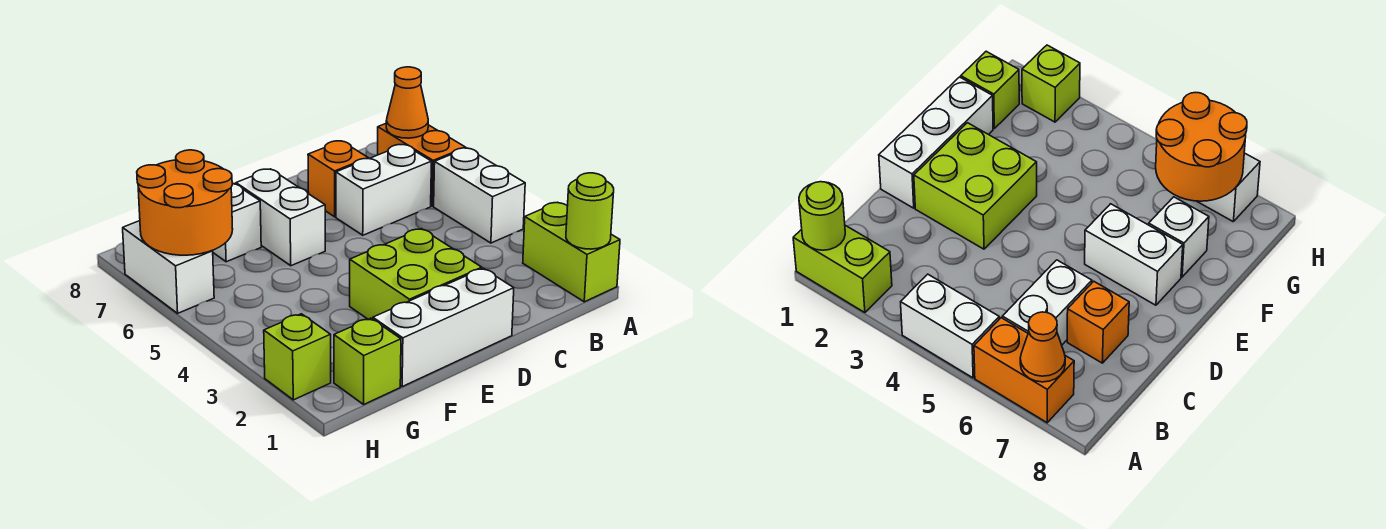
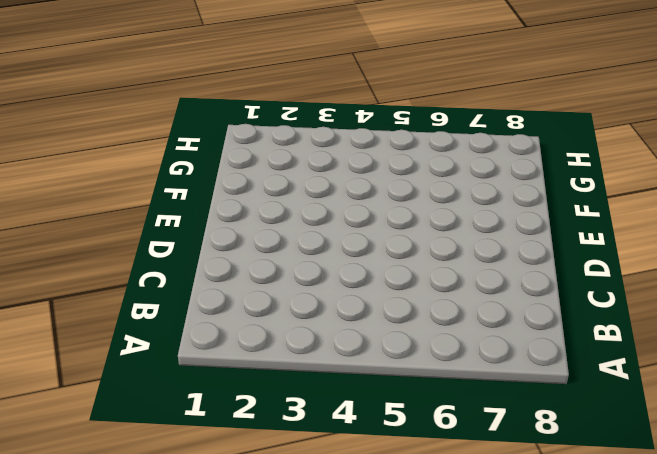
none -> lime brick A1:A2 level 1
none -> white brick A4:A5 level 1
none -> orange brick A6:A7 level 1

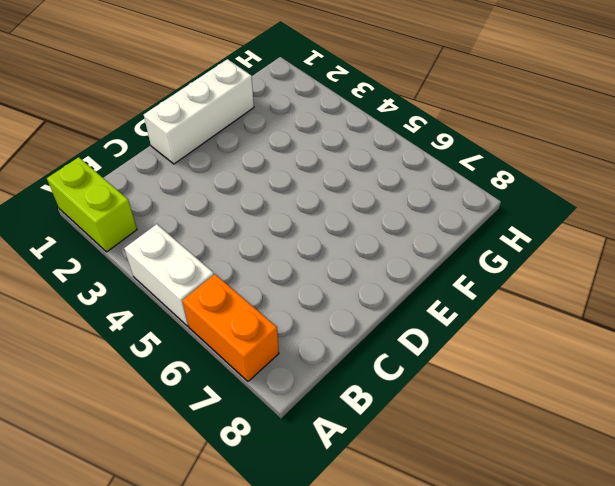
none -> white brick B6:C6 level 1
none -> orange brick C7 level 1
none -> lime brick D2:E3 level 1

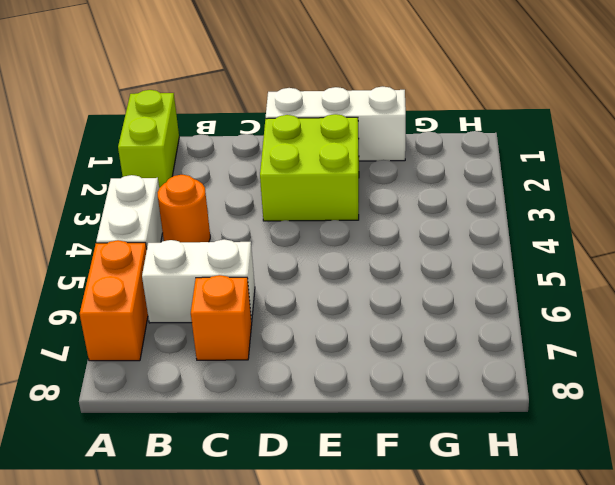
orange round brick B4 level 1 -> none
none -> white brick E6:E7 level 1
none -> white brick F7 level 1
none -> lime brick G1 level 1

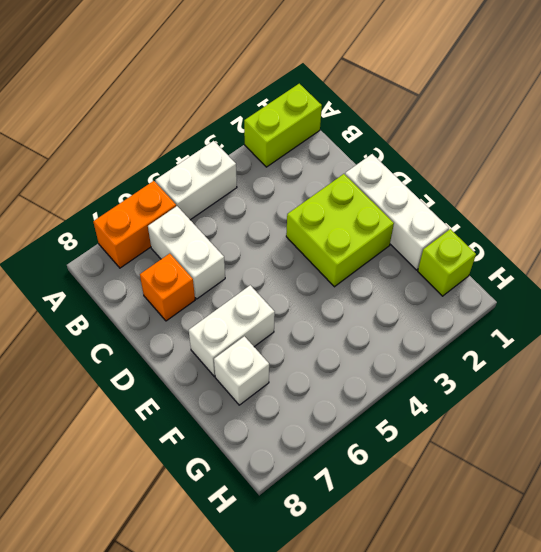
none -> lime brick H2 level 1
none -> white brick H6:H7 level 1
none -> lime round brick A1 level 2

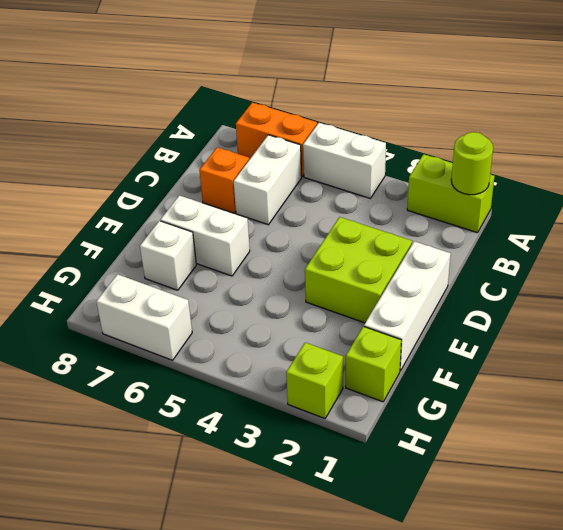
none -> orange cone A7 level 2
none -> orange round brick G6:H7 level 2

